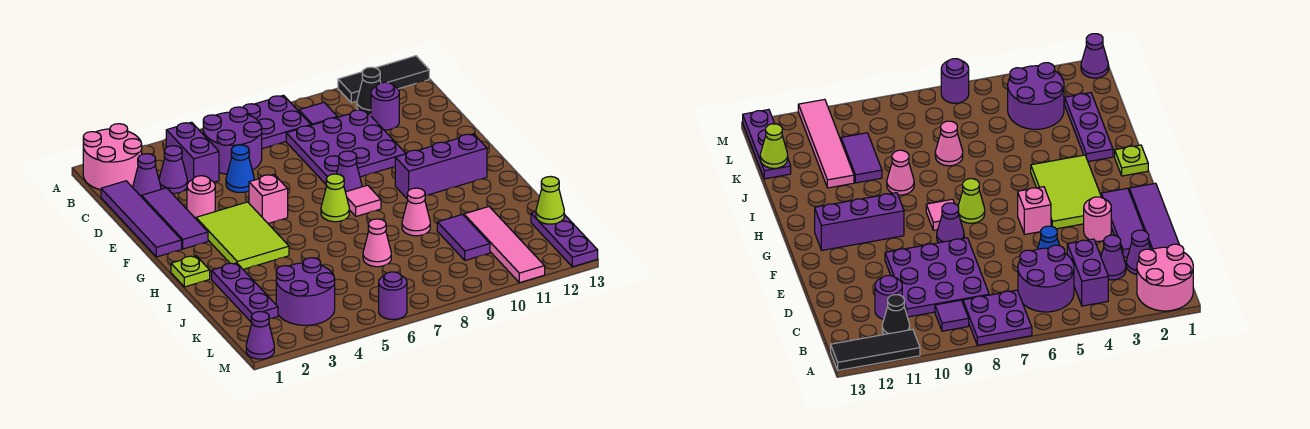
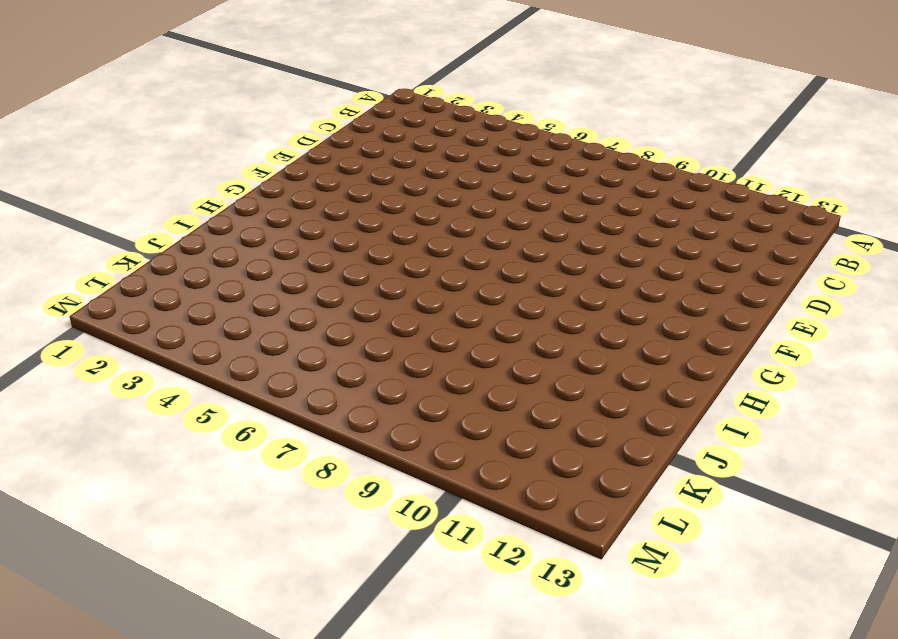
none -> pink round brick A1:B2 level 1
none -> purple plate A7:B8 level 1
none -> black tile A11:A13 level 1
none -> purple brick B4:C4 level 1

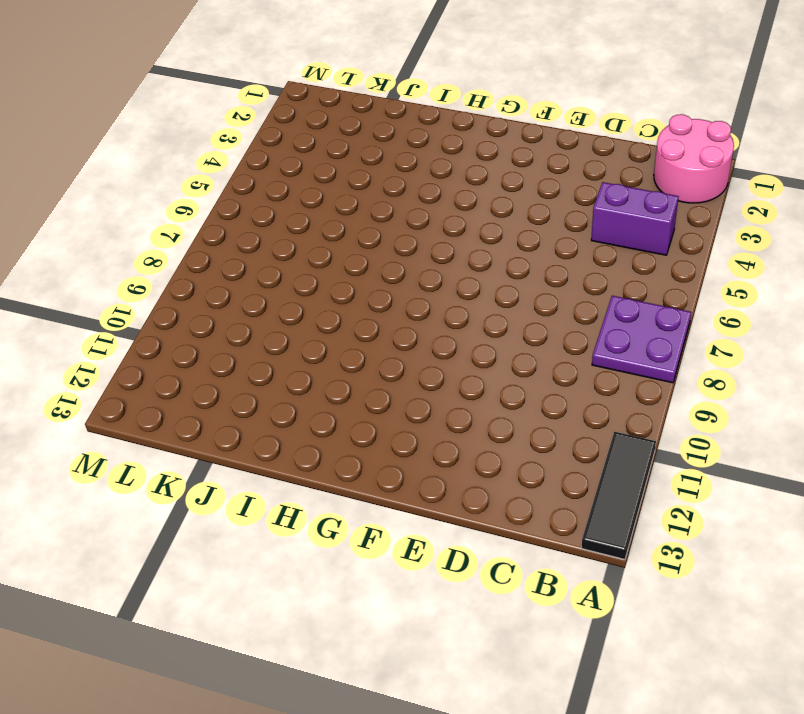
none -> purple round brick B5:C6 level 1
none -> purple tile B9 level 1
none -> black cone B11 level 1
none -> purple tile C1:F1 level 1

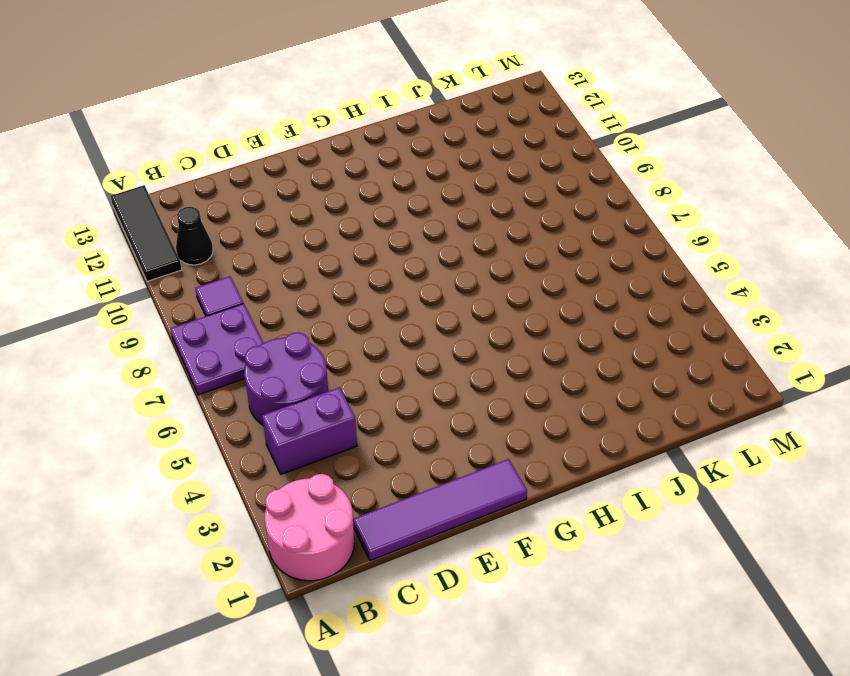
none -> purple cone C2 level 1
none -> purple cone C3 level 1
none -> purple plate C8:E10 level 1
none -> purple round brick C11 level 1

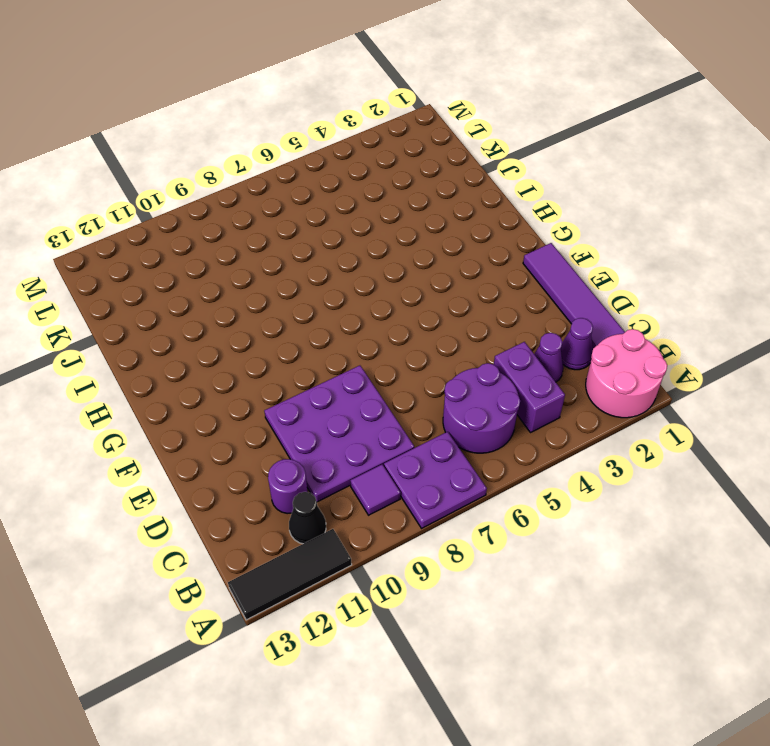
none -> purple tile D2:F2 level 1
none -> blue cone D5 level 1
none -> pink round brick E3 level 1
none -> lime tile F3:H4 level 1

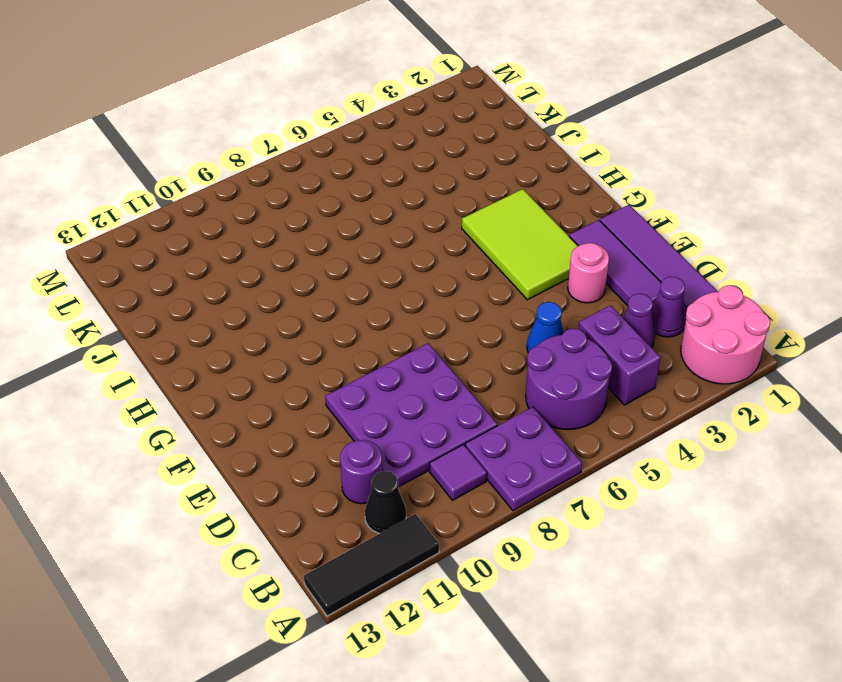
none -> pink brick F5 level 1
none -> purple cone F8 level 1
none -> lime cone G7 level 1
none -> pink tile G8 level 1

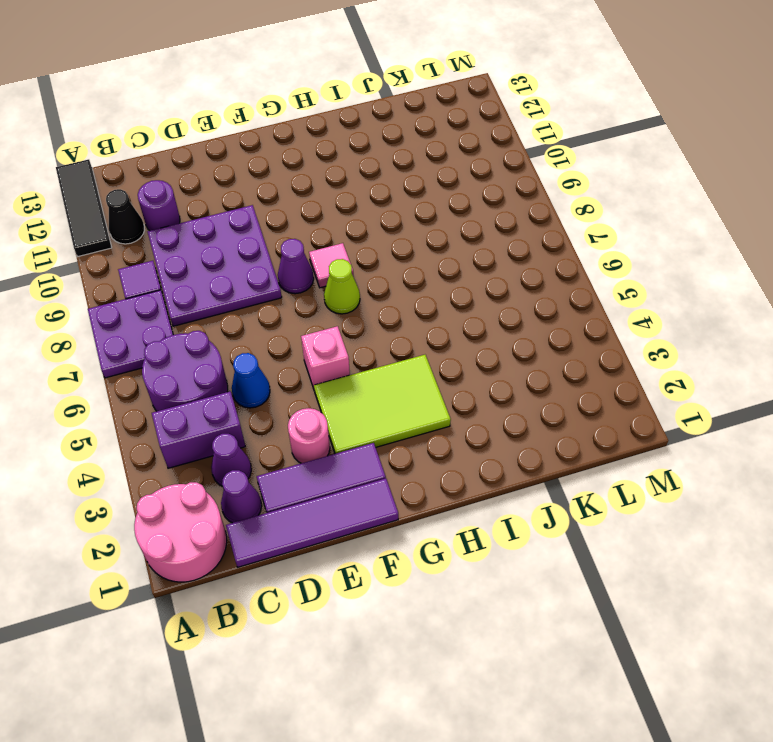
none -> purple brick G10:G12 level 1
none -> lime plate H1 level 1
none -> purple plate I2:K2 level 1
none -> pink cone I9 level 1

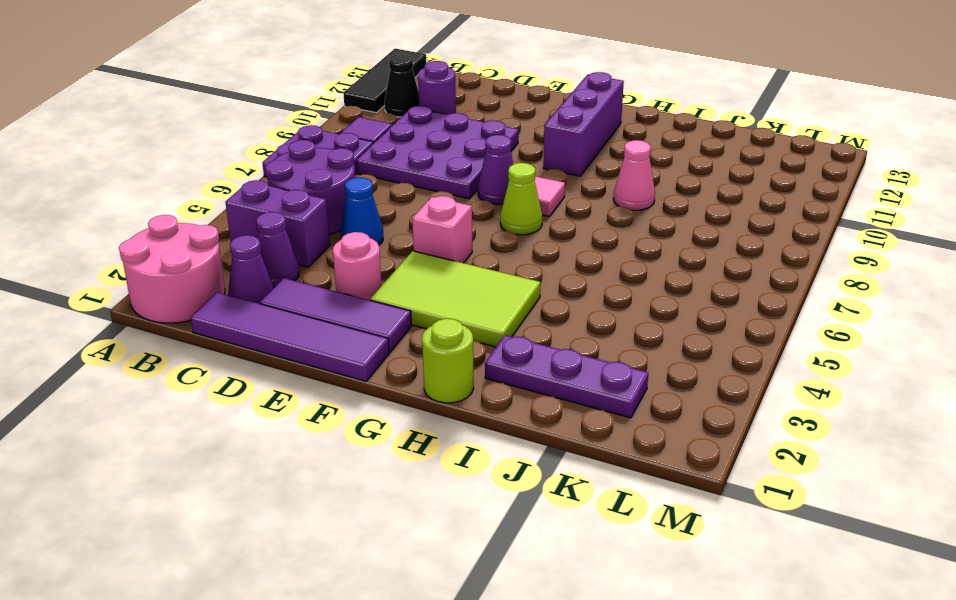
lime round brick H1 level 1 -> lime plate H1 level 1
none -> pink cone J7 level 1
none -> purple tile J10:K10 level 1
none -> pink tile J11:M11 level 1
none -> purple round brick K3:L4 level 1

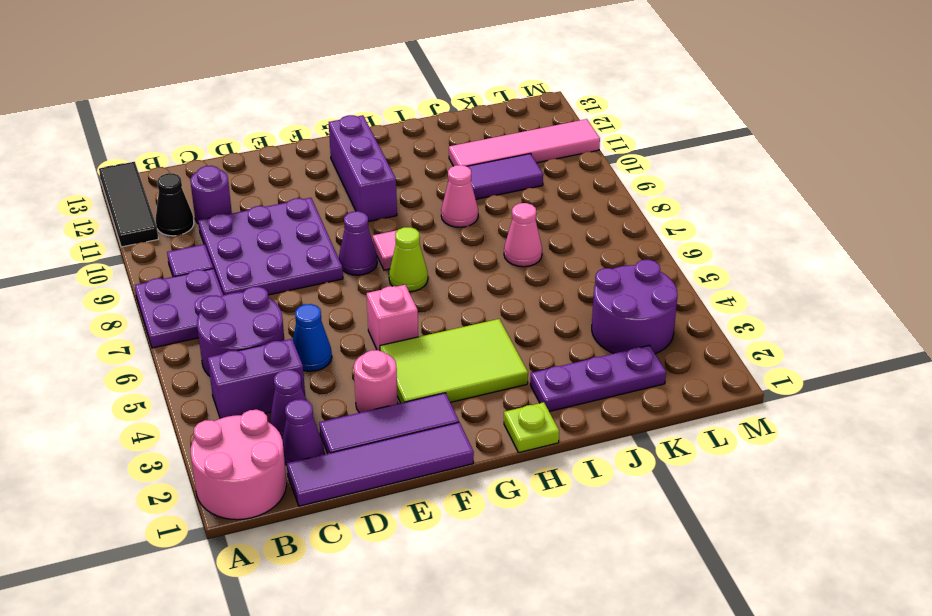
none -> purple plate K13:M13 level 1
none -> purple cone M1 level 1
none -> purple round brick M6 level 1
none -> lime cone K13 level 2

